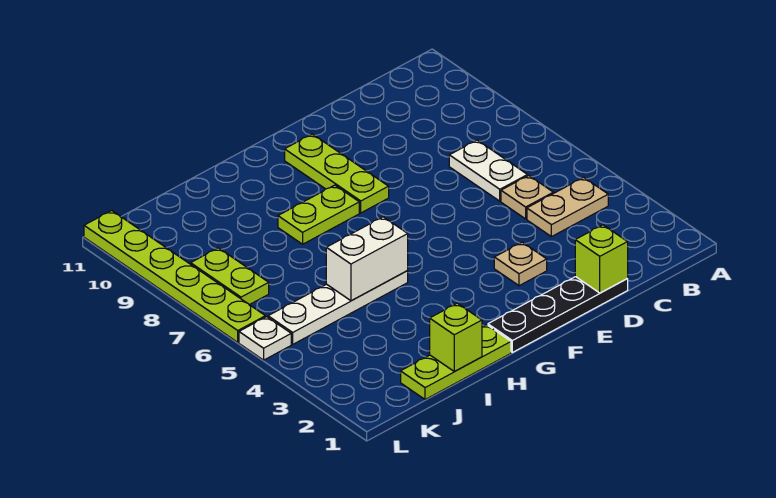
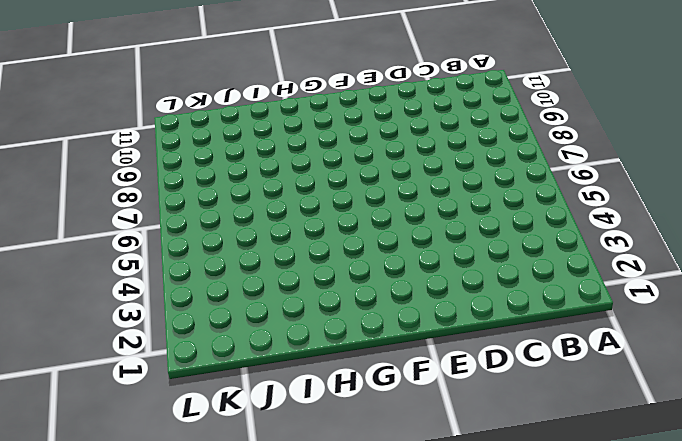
none -> tan plate B4:C4 level 1
none -> tan plate C5 level 1
none -> white plate C6:C7 level 1

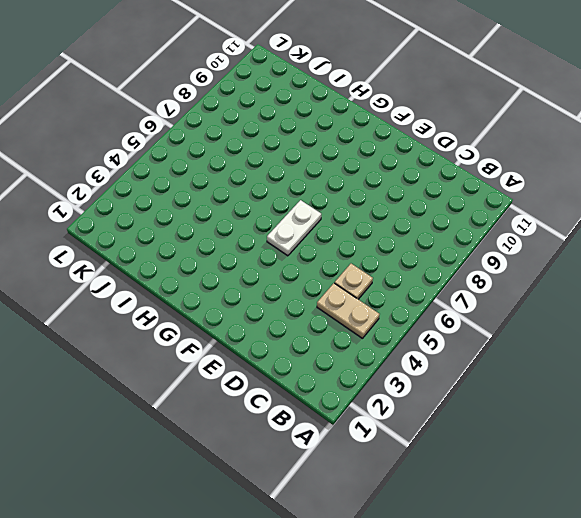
white plate F5:F6 level 1 -> white plate C6:C7 level 1
none -> black plate D1:G1 level 1
none -> tan plate E3 level 1
none -> lime plate F8:F10 level 1

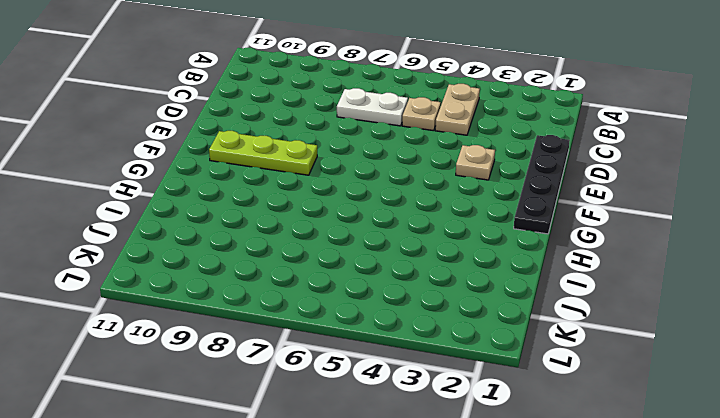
none -> lime plate G8:H8 level 1
none -> lime plate H1:J1 level 1
none -> white plate H5:K5 level 1

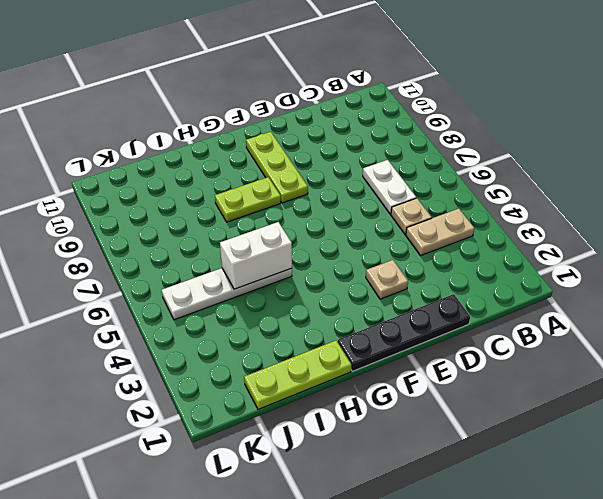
none -> lime plate K7:K8 level 1
none -> white plate L5 level 1
none -> lime plate L6:L11 level 1

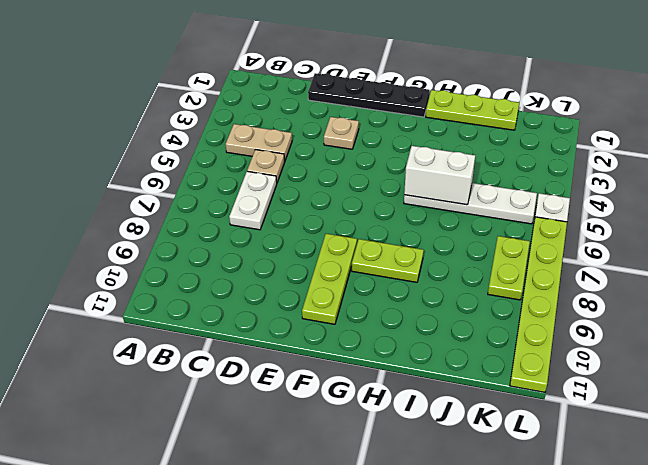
none -> lime brick D1 level 2
none -> lime brick I1 level 2

